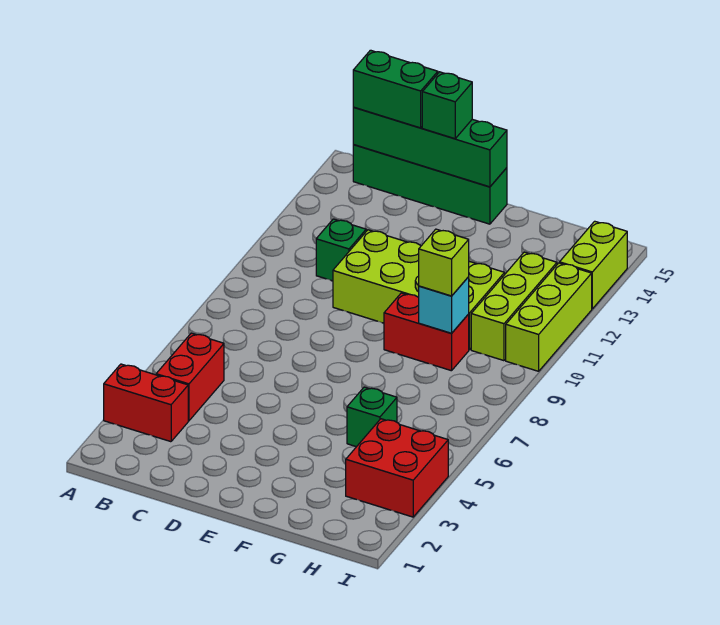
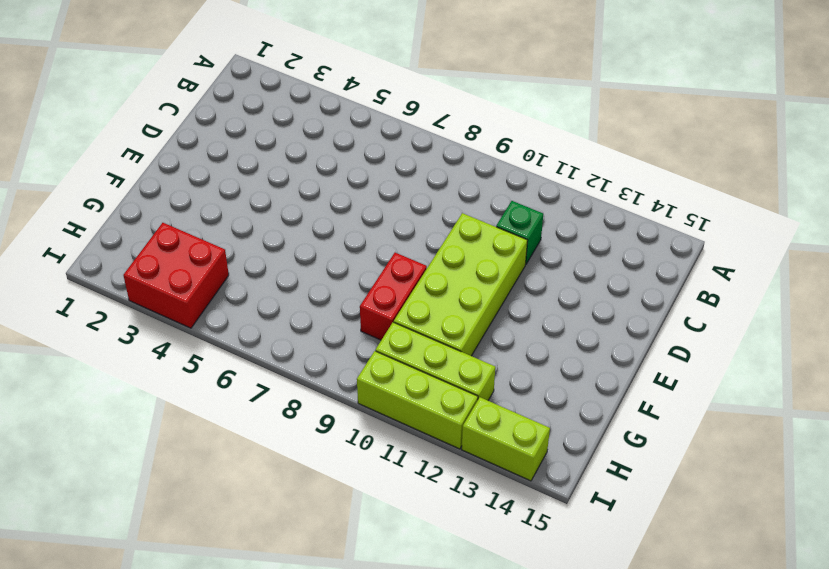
none -> red brick A3:B3 level 1
none -> red brick B4:B5 level 1
none -> green brick B15:E15 level 1

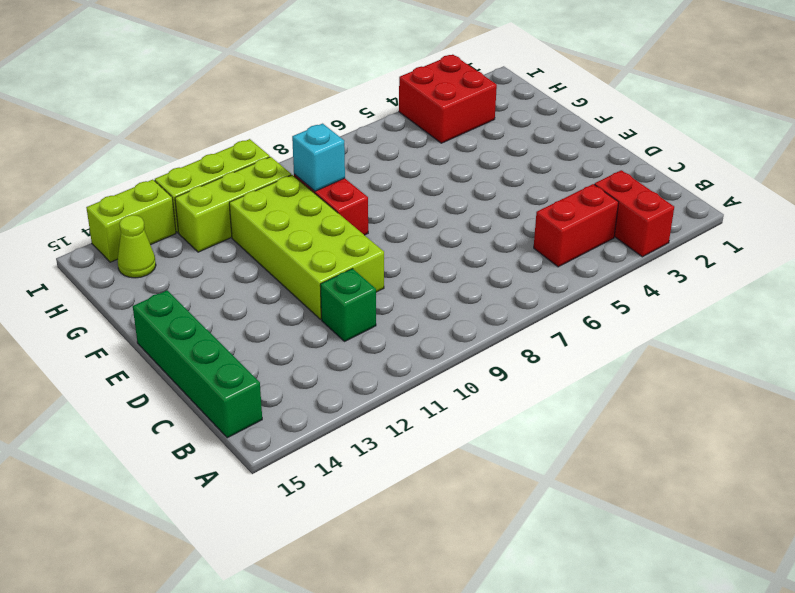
lime cone H14 level 1 -> none
none -> green brick G5 level 1
none -> green brick B15:E15 level 2
none -> green brick B15:C15 level 3

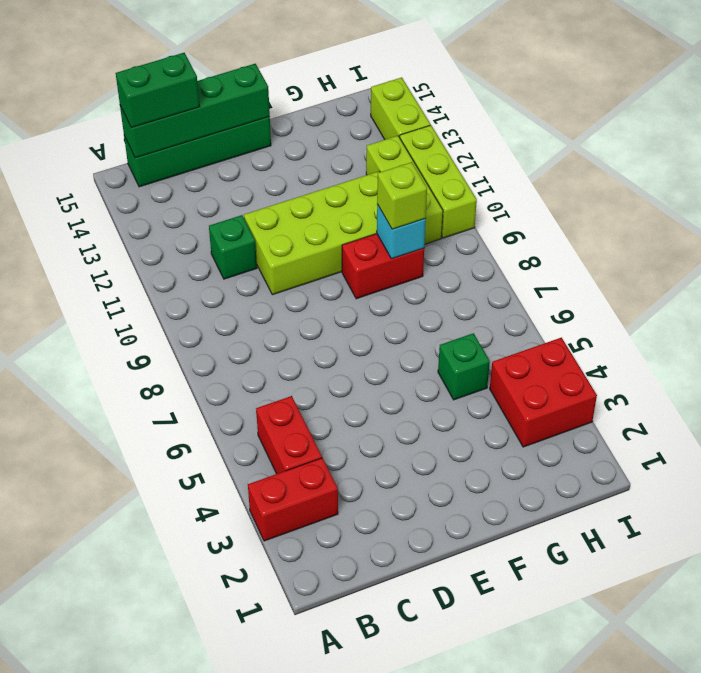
none -> green brick D15 level 3

